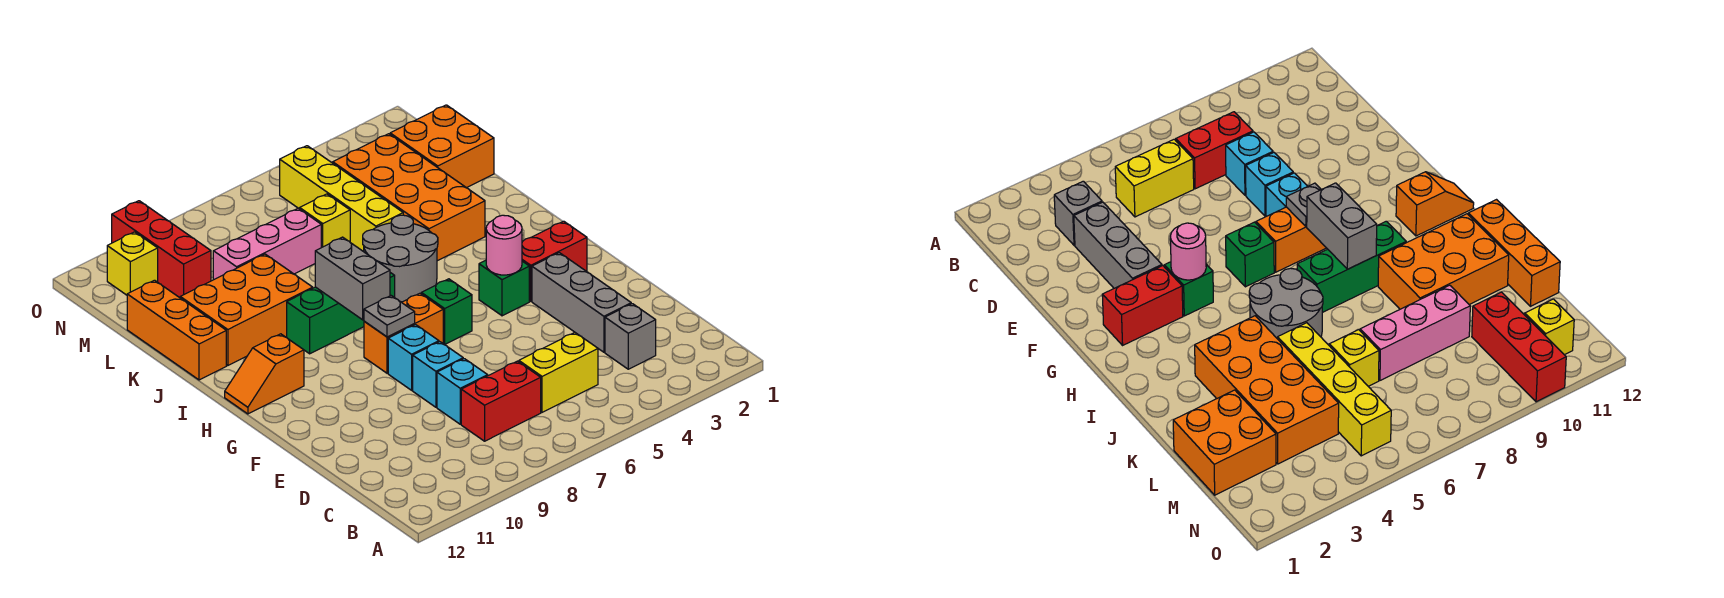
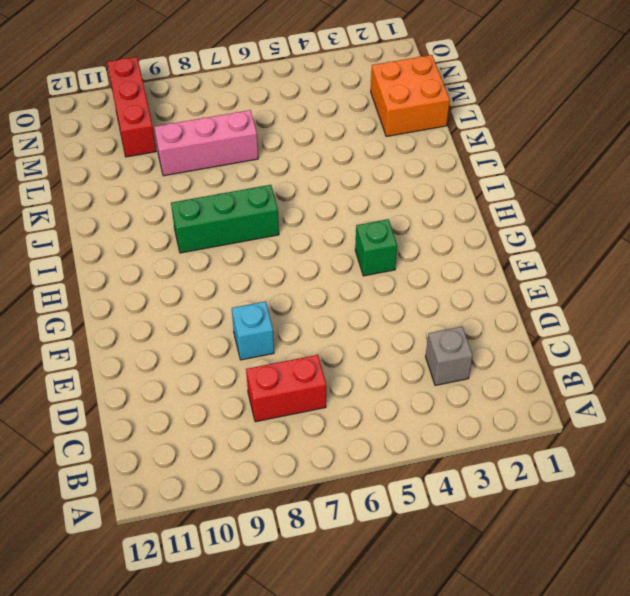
none -> yellow brick C5:C6 level 1
none -> grey brick D3:F3 level 1
none -> cyan brick D8 level 1

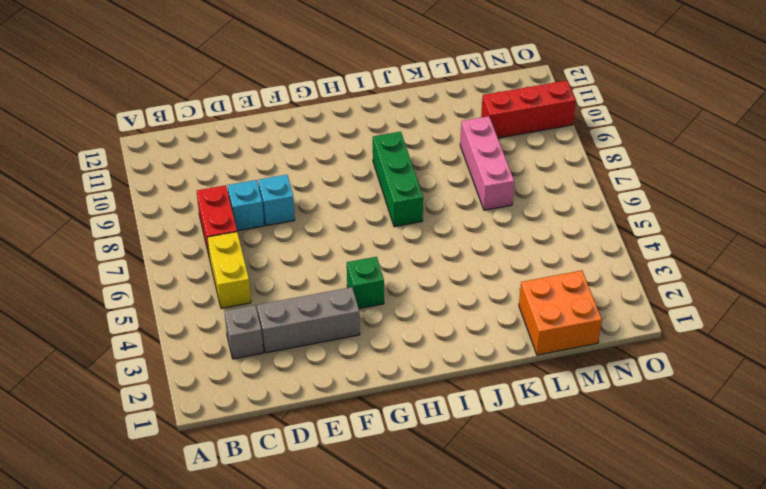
none -> cyan brick F8 level 1
none -> red brick G2:G3 level 1
none -> green brick G6 level 1

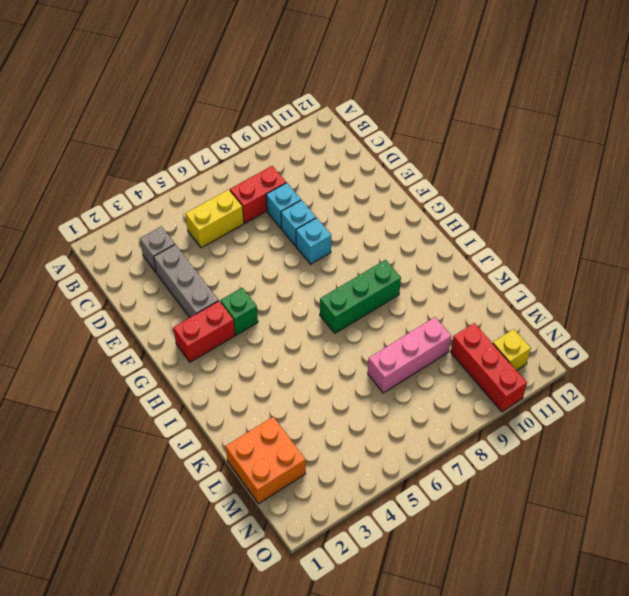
none -> green brick G6 level 1
none -> orange brick G7:G8 level 1
none -> orange slope H11:H12 level 1 top 11

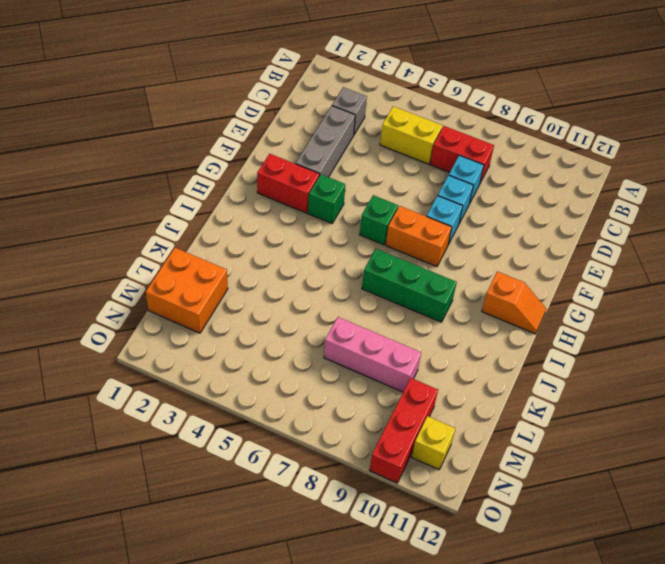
none -> grey round brick I5:J6 level 1
none -> orange brick J3:M4 level 1
none -> orange brick J9:K11 level 1

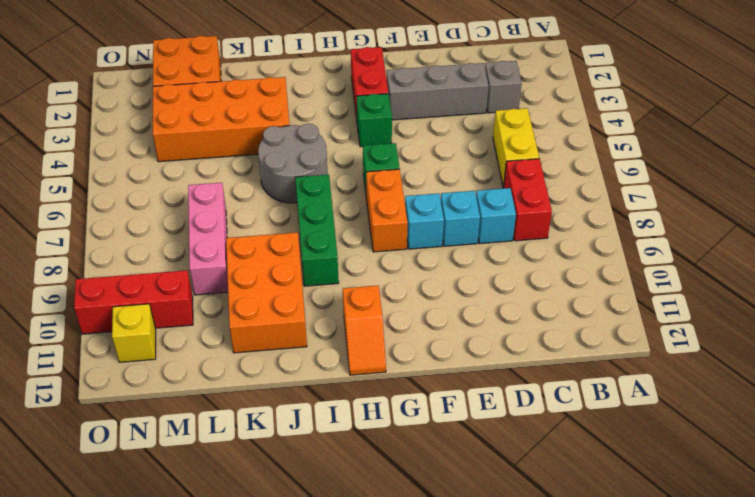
none -> orange brick J12:L12 level 1
none -> yellow brick K5:N5 level 1
none -> yellow brick L6 level 1

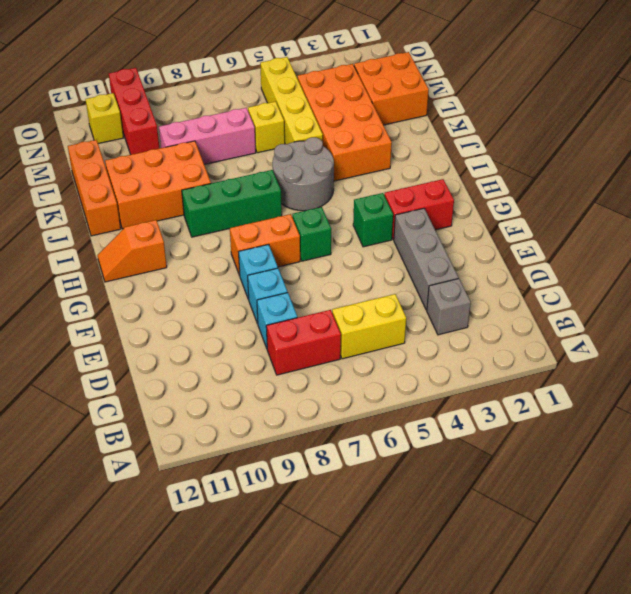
none -> pink round brick G4 level 2
none -> grey plate G8 level 2
none -> grey brick H8:I8 level 2

